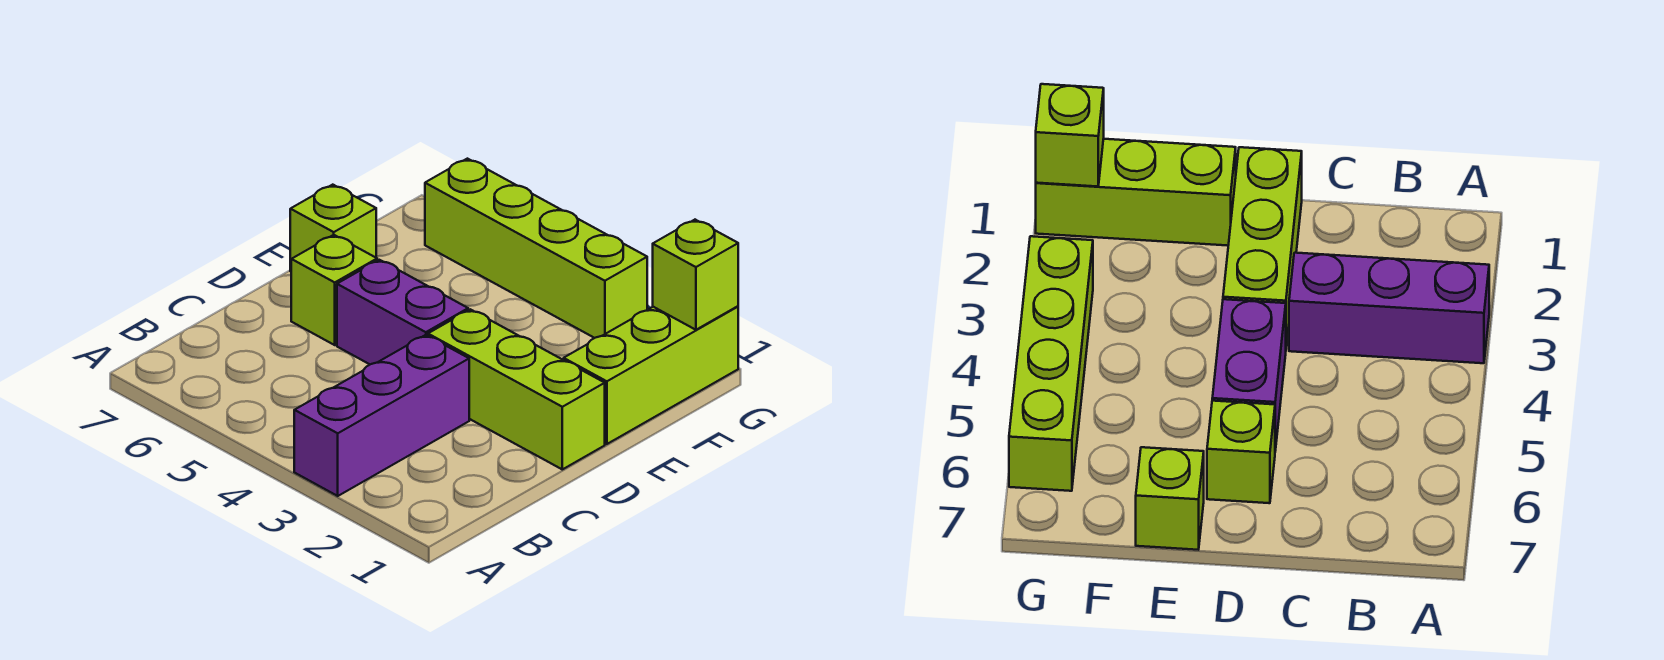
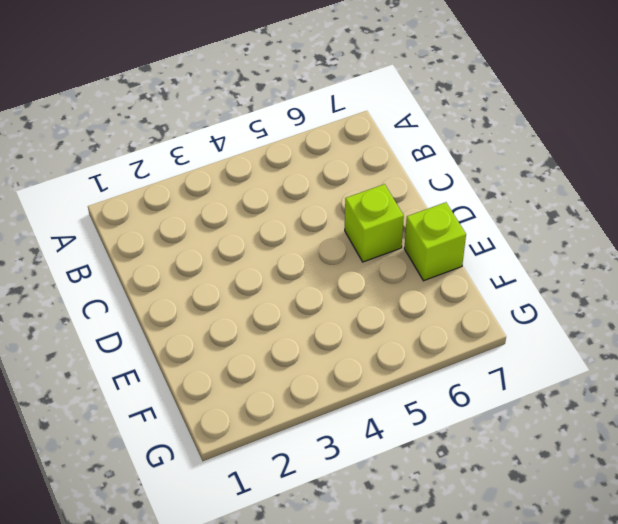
none -> purple brick A3:C3 level 1
none -> lime brick D1:D3 level 1

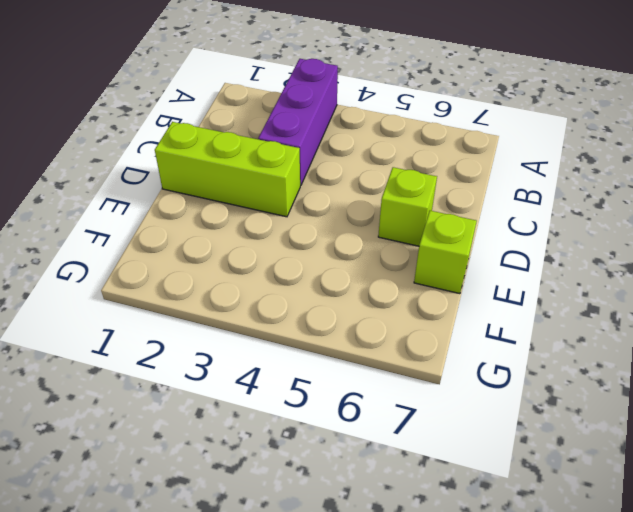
none -> purple brick D4:D5 level 1
none -> lime brick E1:G1 level 1

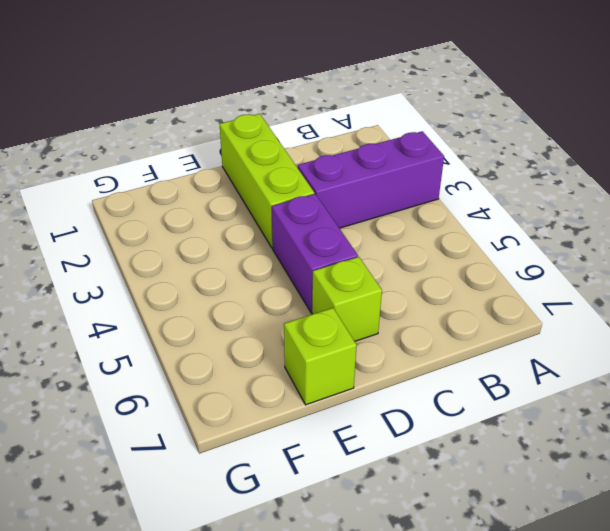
none -> lime brick E1:G1 level 1
none -> lime brick G3:G6 level 1

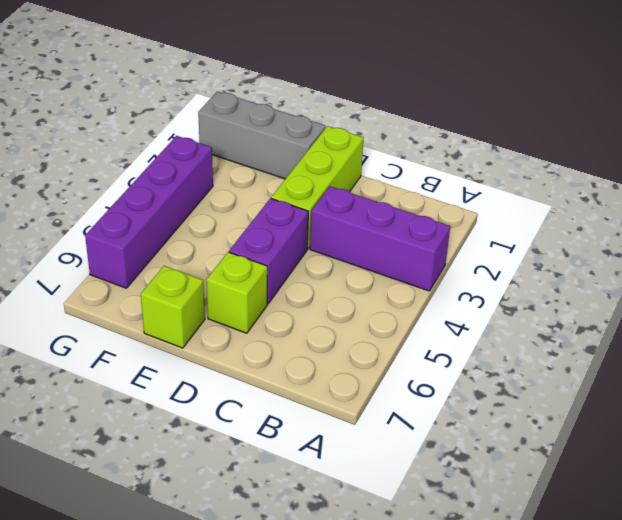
grey brick E1:G1 level 1 -> lime brick E1:G1 level 1
purple brick G3:G6 level 1 -> lime brick G3:G6 level 1
none -> lime brick G1 level 2

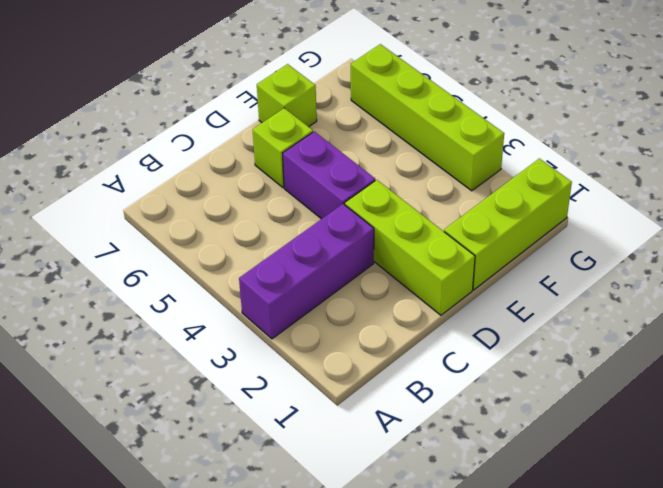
none -> lime brick G1 level 2

